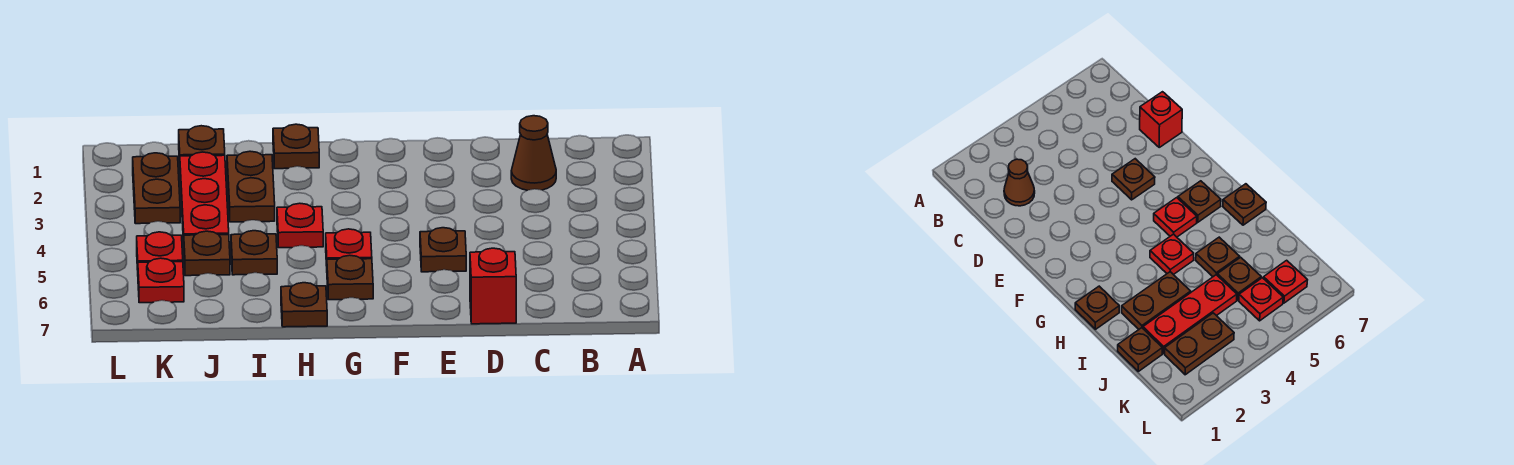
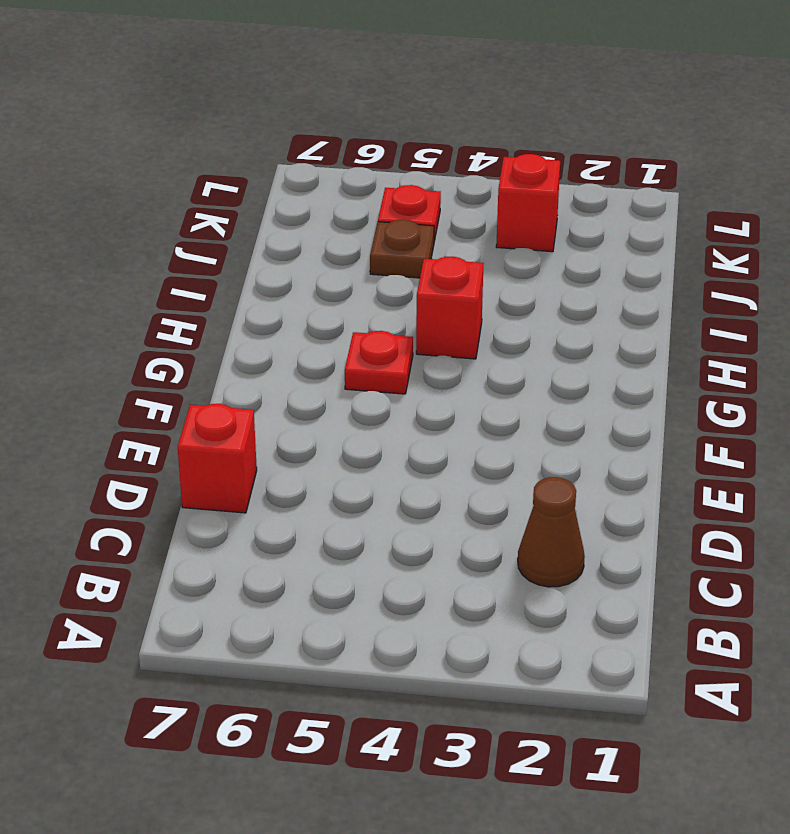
red brick H4 level 1 -> red plate H4 level 1
red brick K3 level 1 -> brown plate K2:K3 level 1
none -> brown plate E5 level 1
none -> brown plate G6 level 1
none -> brown plate H1 level 1

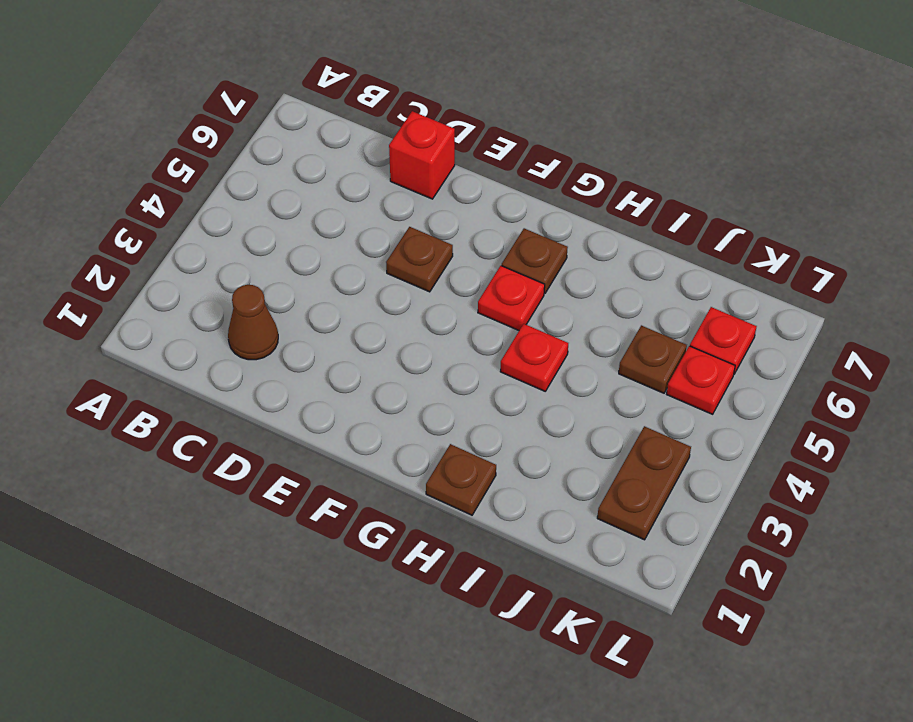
none -> brown plate H7 level 1
none -> brown plate I2:I3 level 1
none -> brown plate I5 level 1

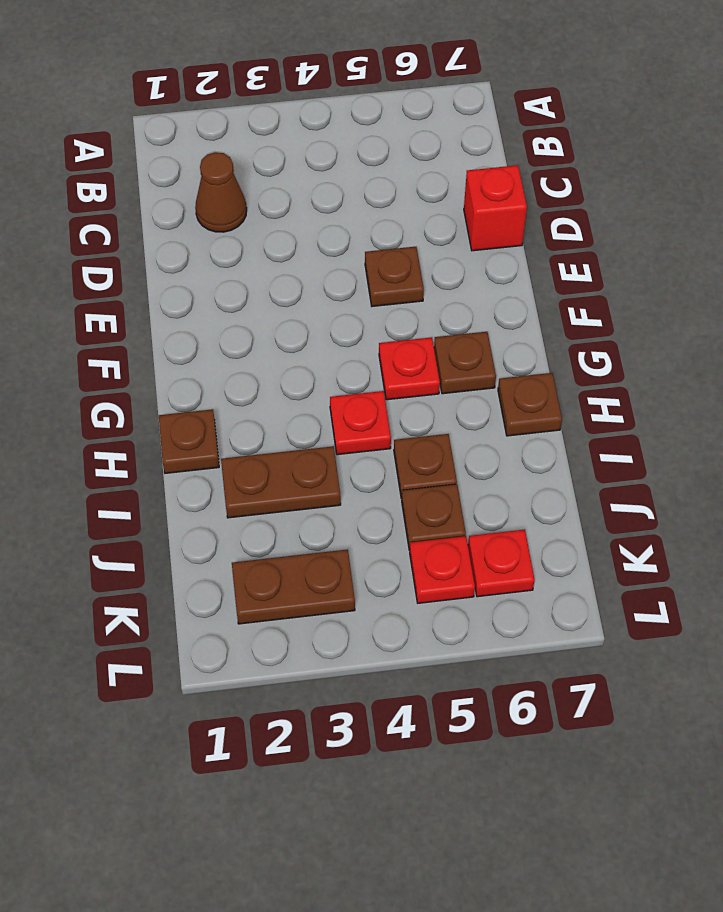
none -> brown plate J1 level 1
none -> red plate J2:J4 level 1

